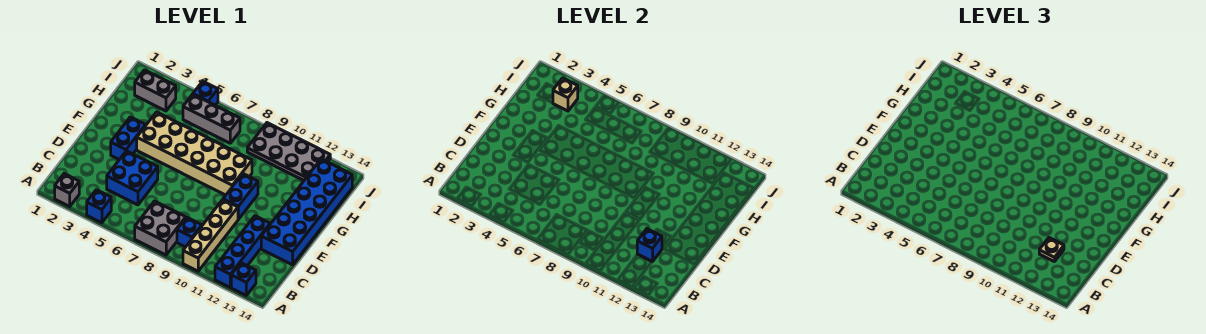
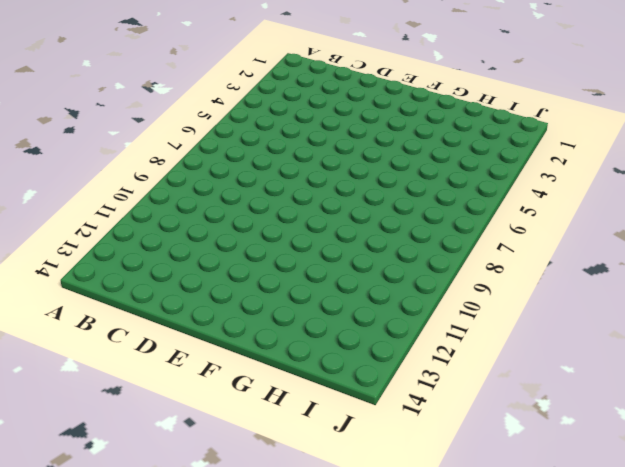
none -> grey brick A2 level 1
none -> blue brick A4 level 1
none -> grey brick A7:B8 level 1

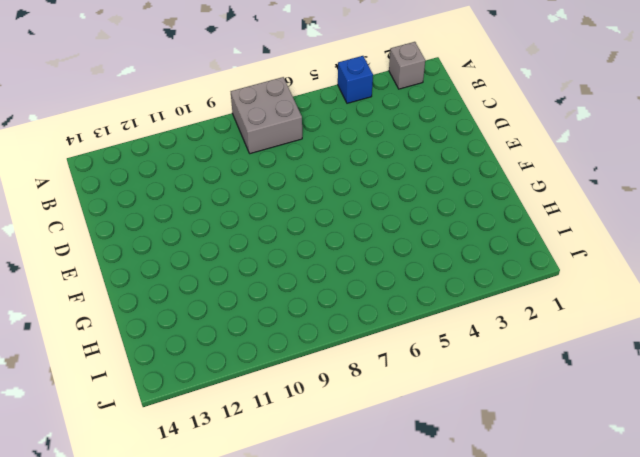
none -> tan brick A10:D10 level 1
none -> blue brick A12:D12 level 1
none -> blue brick A13 level 1

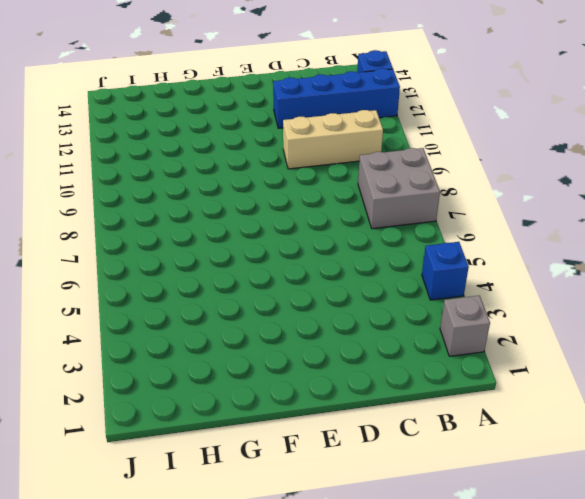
tan brick B10:D10 level 1 -> tan brick A10:D10 level 1
none -> blue brick B9 level 1
none -> blue brick C4:D5 level 1
none -> blue brick D13:I14 level 1

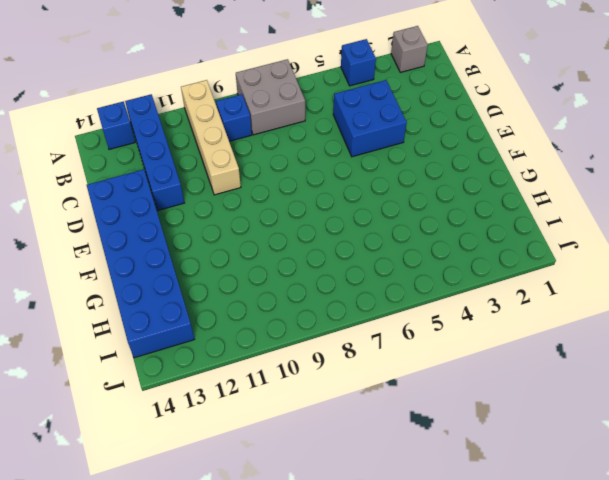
none -> blue brick E3:F3 level 1
none -> blue brick E10:F10 level 1
none -> tan brick F4:G9 level 1

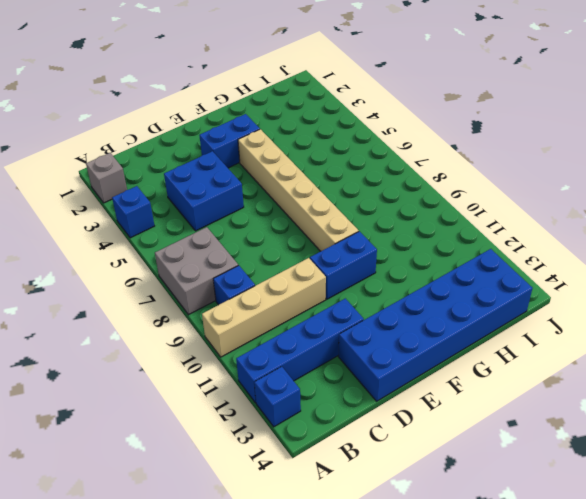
tan brick F4:F9 level 1 -> tan brick F4:G9 level 1
none -> grey brick I2:I3 level 1
none -> grey brick I5:I7 level 1
none -> grey plate I9:J12 level 1

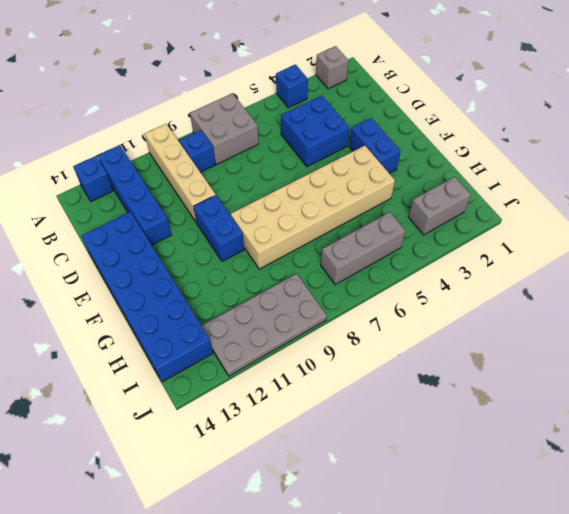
none -> blue brick J5 level 1
none -> blue brick C12 level 2
none -> tan brick I3 level 2

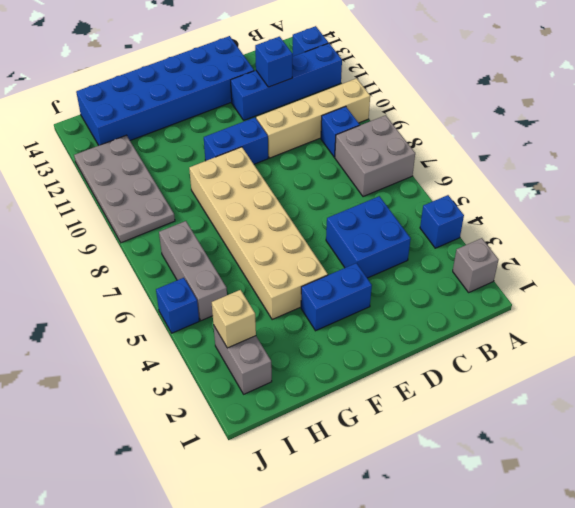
none -> tan plate C12 level 3

